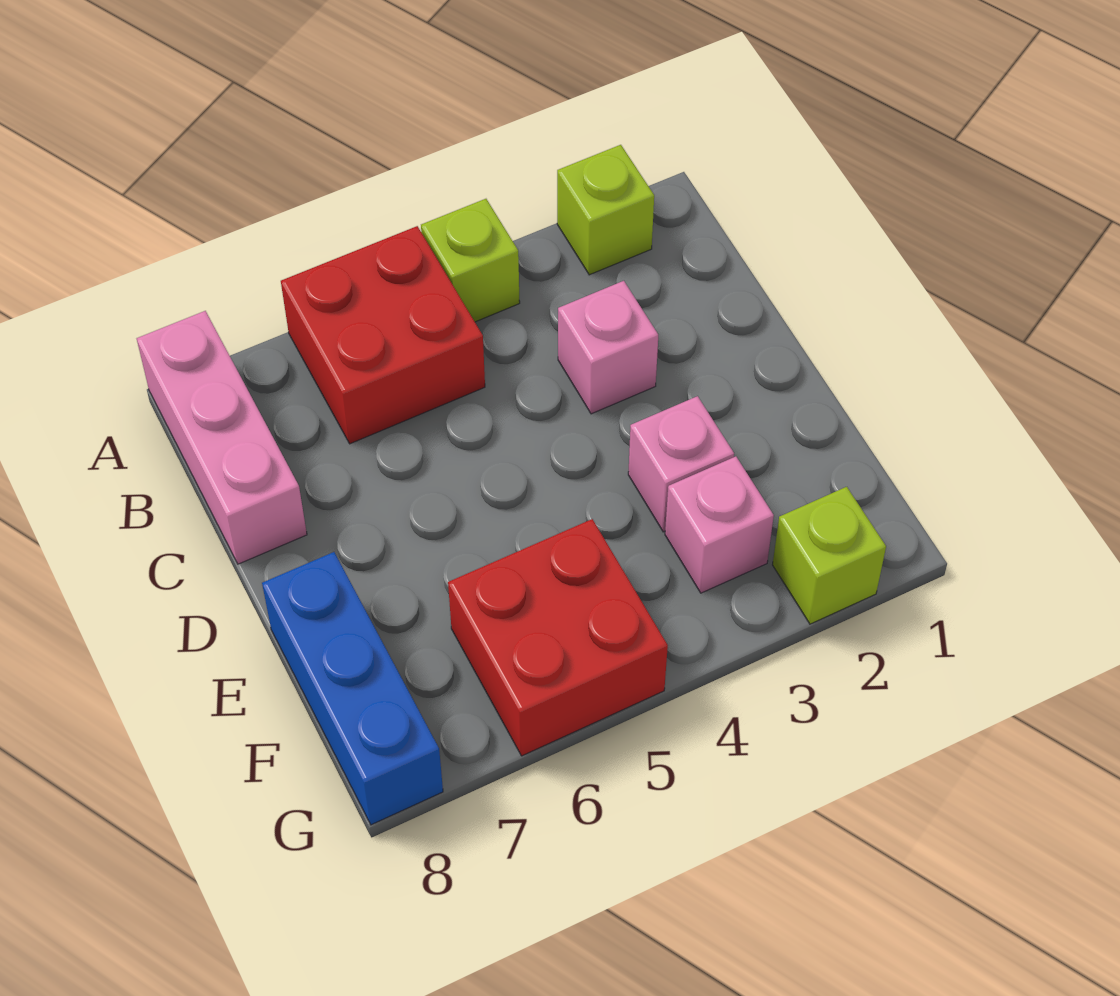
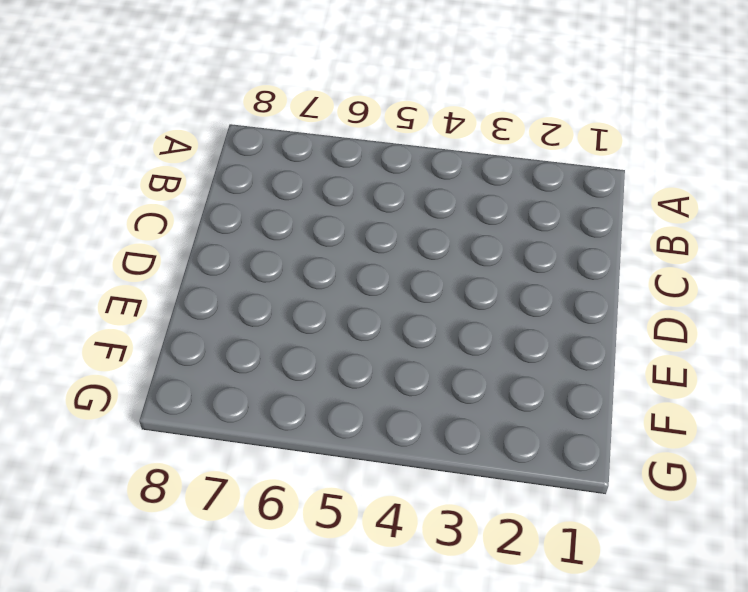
none -> lime brick A2 level 1
none -> lime brick A4 level 1

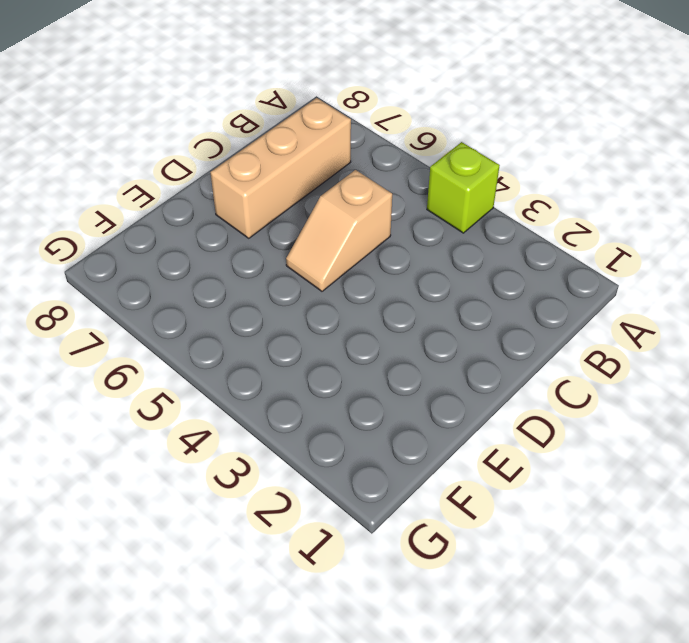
tan brick B7:D7 level 1 -> none
tan slope C5:D5 level 1 top C -> none
none -> lime brick A2 level 1
none -> red brick A5:B6 level 1

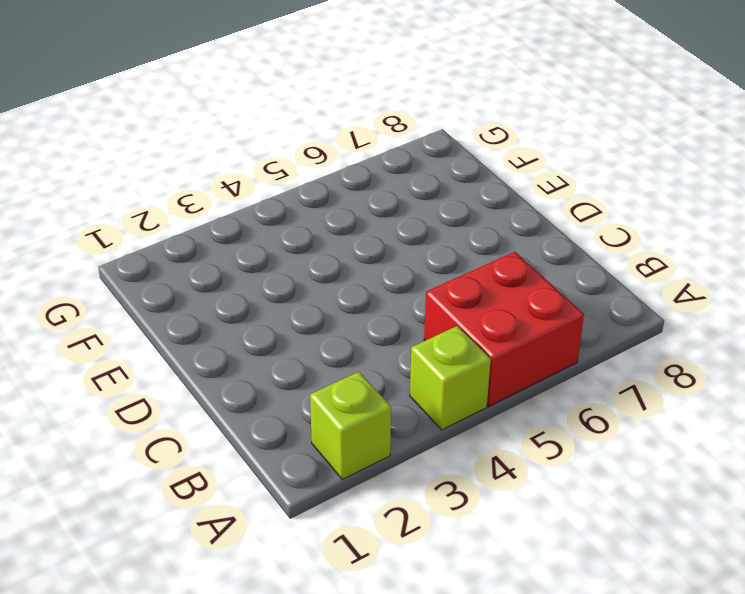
none -> pink brick A8:C8 level 1
none -> pink brick C3 level 1

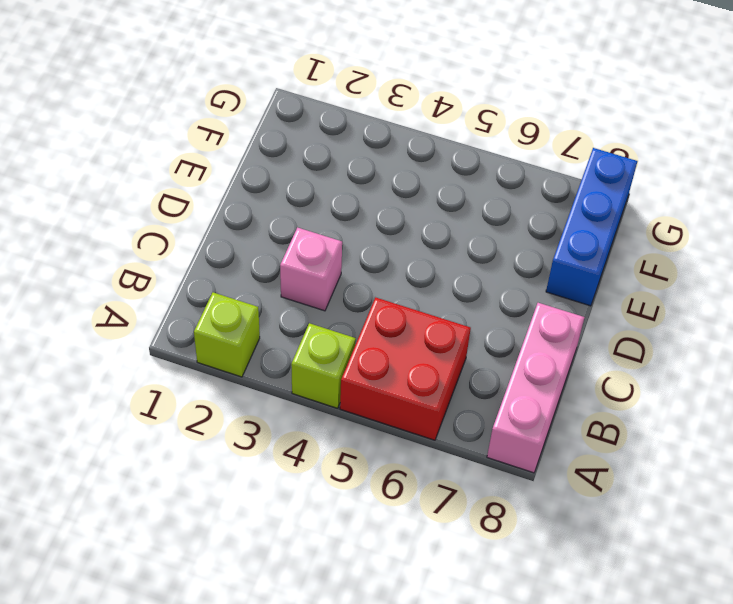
none -> pink brick E3 level 1
none -> pink brick F3 level 1

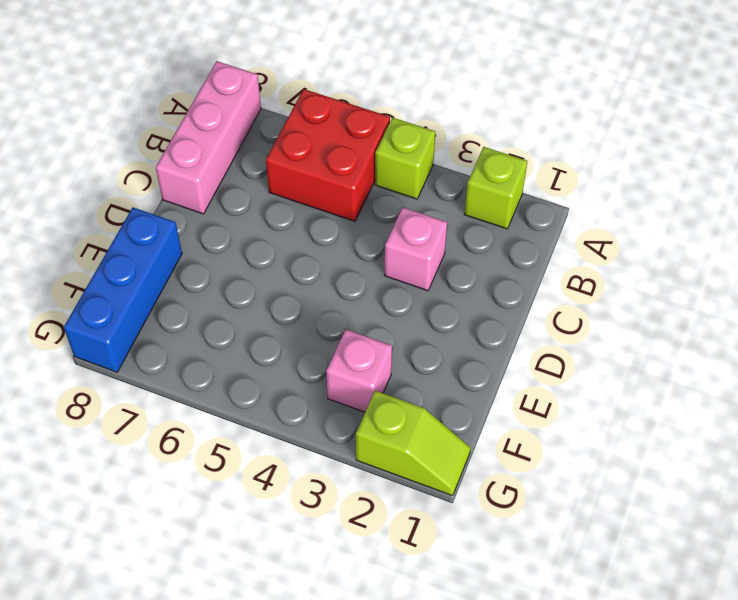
lime slope G1:G2 level 1 top 2 -> lime brick G2 level 1
none -> pink brick E3 level 1
none -> red brick F5:G6 level 1

